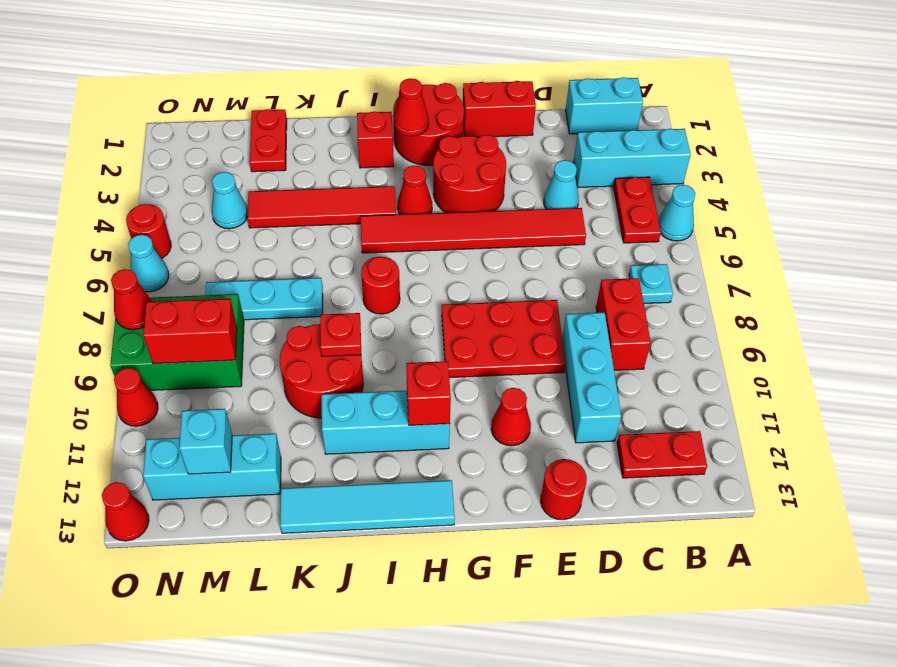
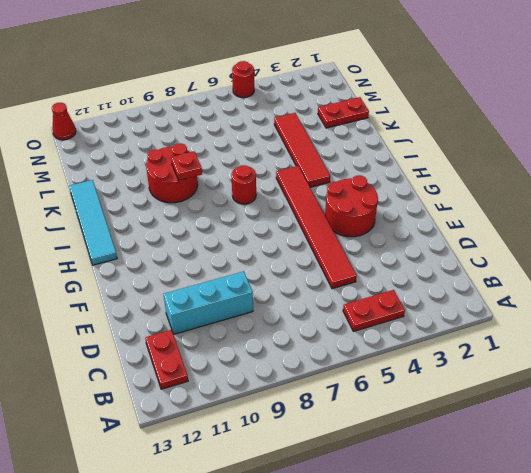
none -> cyan brick A3:C3 level 1
none -> cyan cone A5 level 1
none -> cyan brick B1:C1 level 1
none -> cyan plate B7 level 1

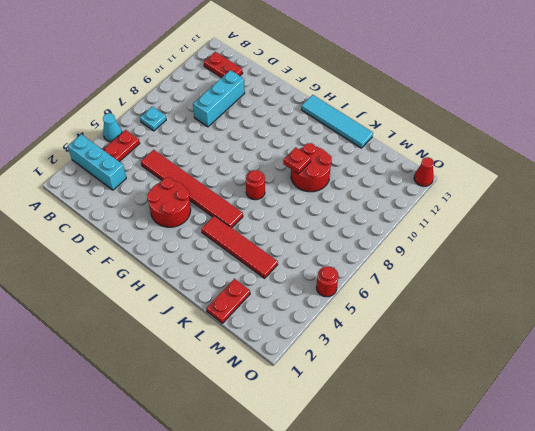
none -> cyan brick B1:C1 level 1
none -> red brick C8:C9 level 1
none -> cyan cone D4 level 1
none -> red brick E1:F1 level 1

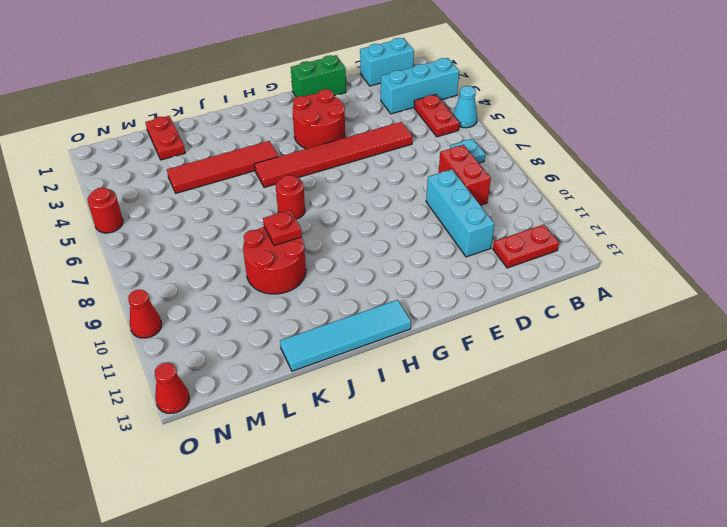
green brick E1:F1 level 1 -> red brick E1:F1 level 1
none -> cyan cone D4 level 1
none -> red plate E8:G9 level 1
none -> red round brick E13 level 1
none -> red cone F11 level 1

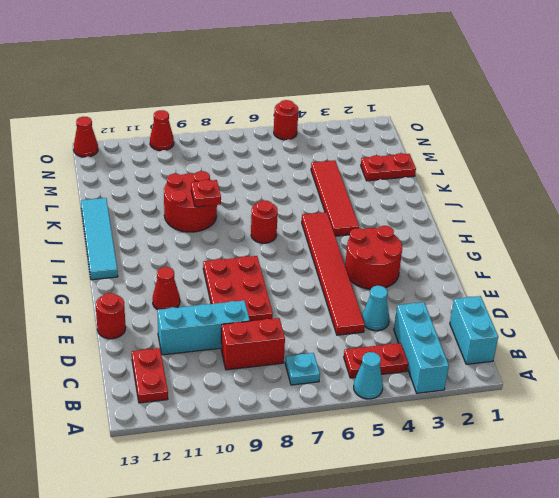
none -> red brick E1:F1 level 1
none -> red round brick G1:H2 level 1
none -> red cone H4 level 1
none -> cyan brick H11:J11 level 1

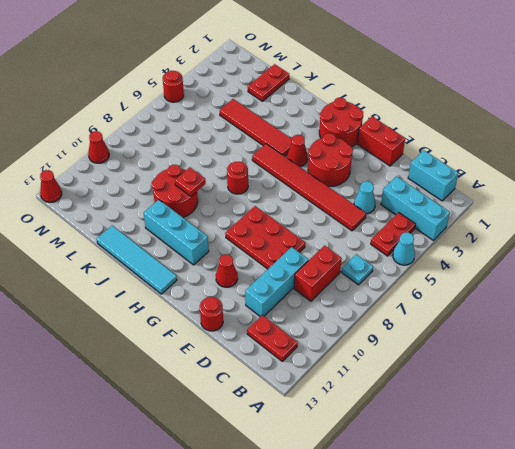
none -> red brick I2 level 1
none -> cyan plate K7:M7 level 1
none -> cyan brick L12:N12 level 1
none -> cyan cone M4 level 1

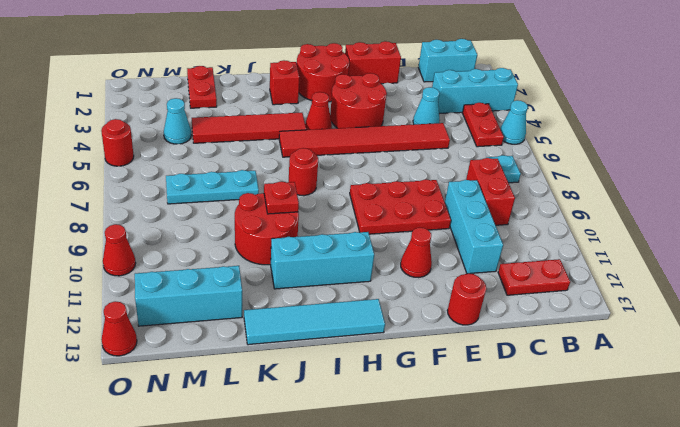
none -> green brick M8:O9 level 1
none -> cyan cone O6 level 1
none -> red cone H2 level 2
none -> red brick H11 level 2

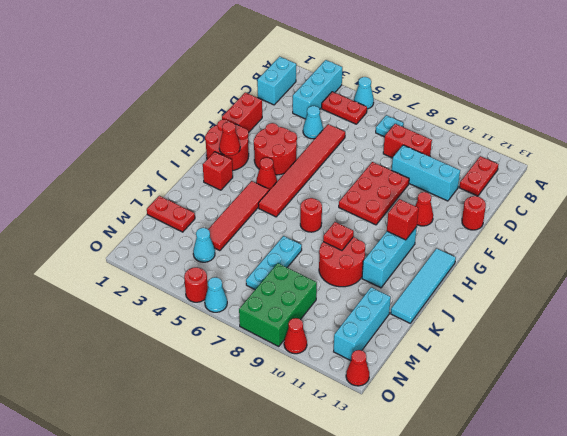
none -> red brick M9:N9 level 2
none -> cyan brick M12 level 2
none -> red cone O8 level 2

